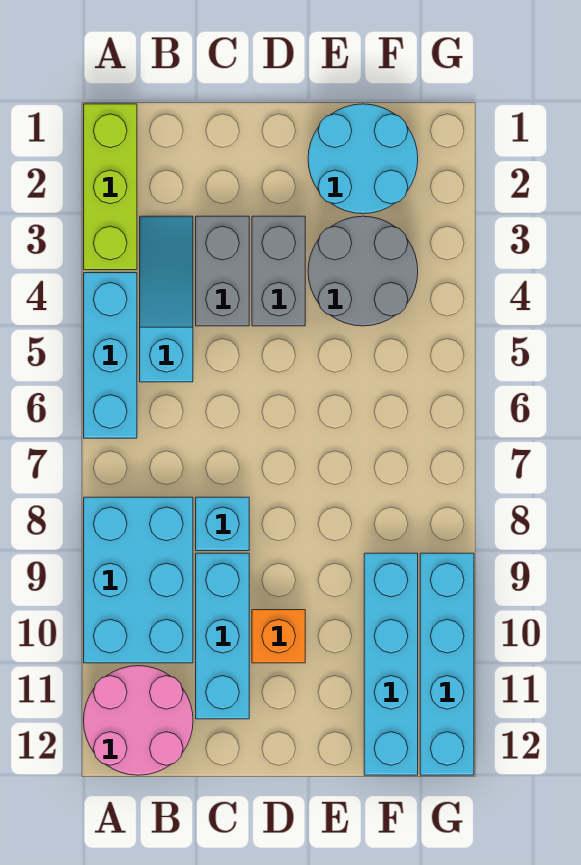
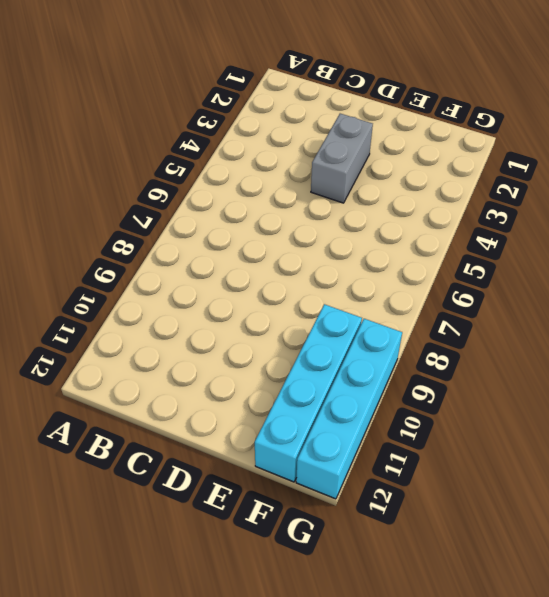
none -> lime brick A1:A3 level 1
none -> cyan brick A4:A6 level 1
none -> cyan brick A8:B10 level 1

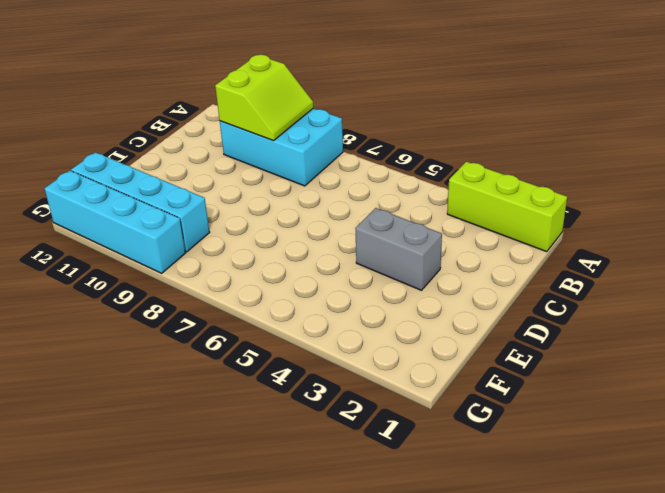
lime slope A9:B10 level 2 top 10 -> none
none -> cyan brick A4:A6 level 1
none -> pink round brick A11:B12 level 1
none -> cyan slope B3:B5 level 1 top 5

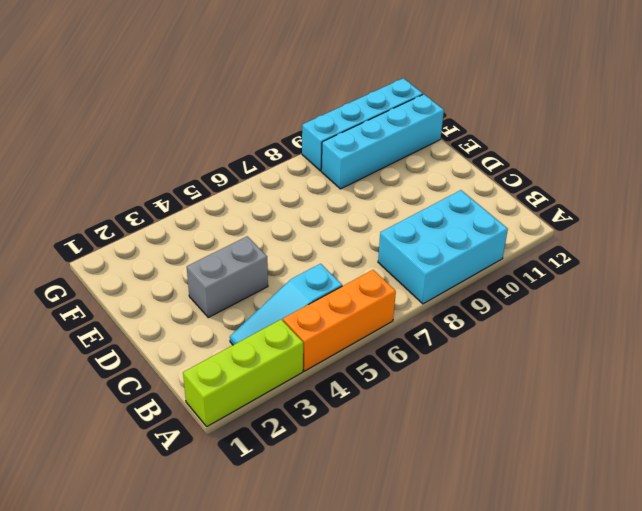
orange brick A4:A6 level 1 -> cyan brick A4:A6 level 1
none -> pink round brick A11:B12 level 1
none -> grey brick C3:C4 level 1
none -> cyan brick C8 level 1

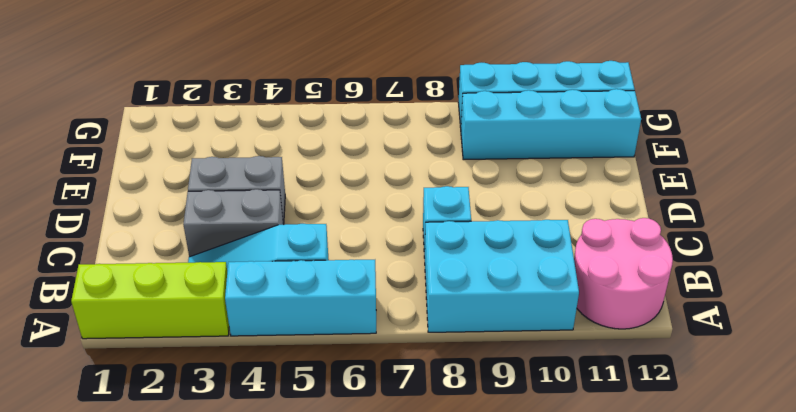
none -> cyan brick C9:C11 level 1
none -> orange brick D10 level 1
none -> cyan round brick E1:F2 level 1

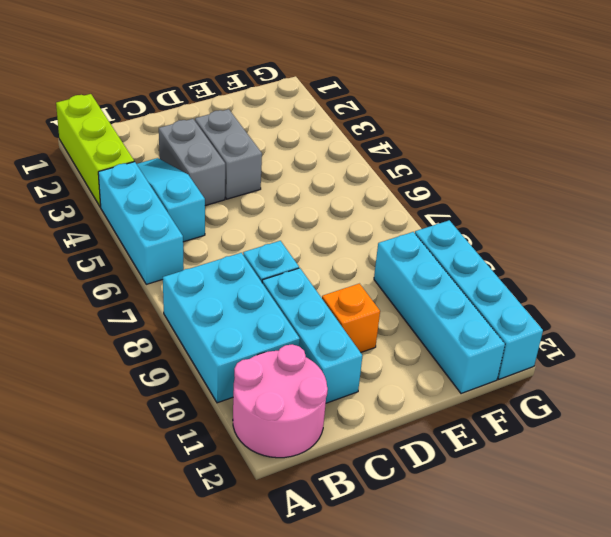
none -> cyan round brick E1:F2 level 1
none -> grey round brick E3:F4 level 1

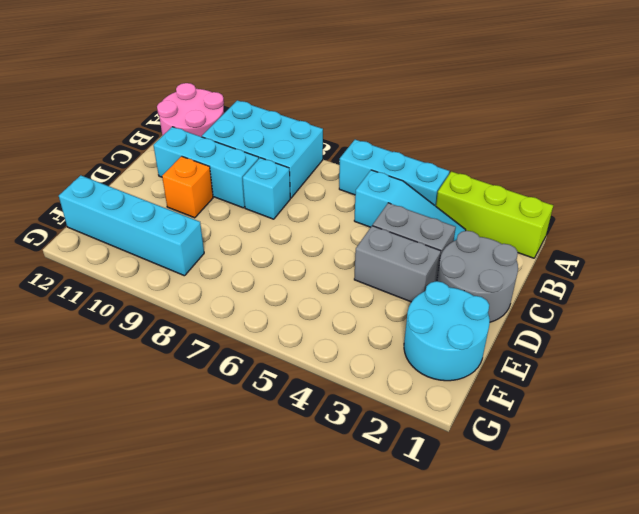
grey round brick C1:D2 level 1 -> grey round brick E3:F4 level 1
none -> cyan brick G9:G12 level 1

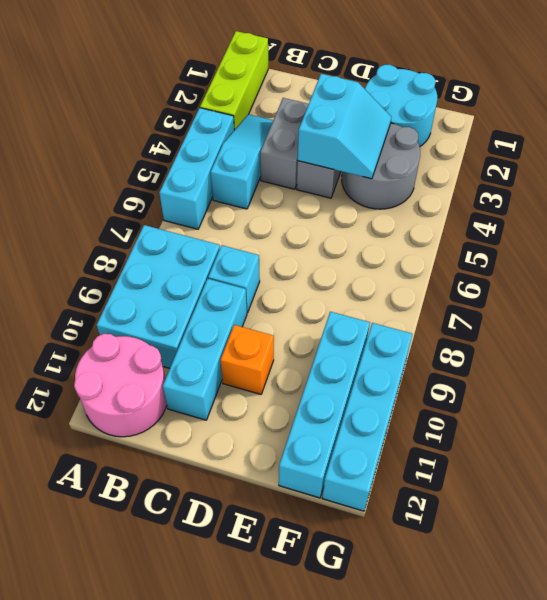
cyan slope D3:E4 level 2 top D -> none

